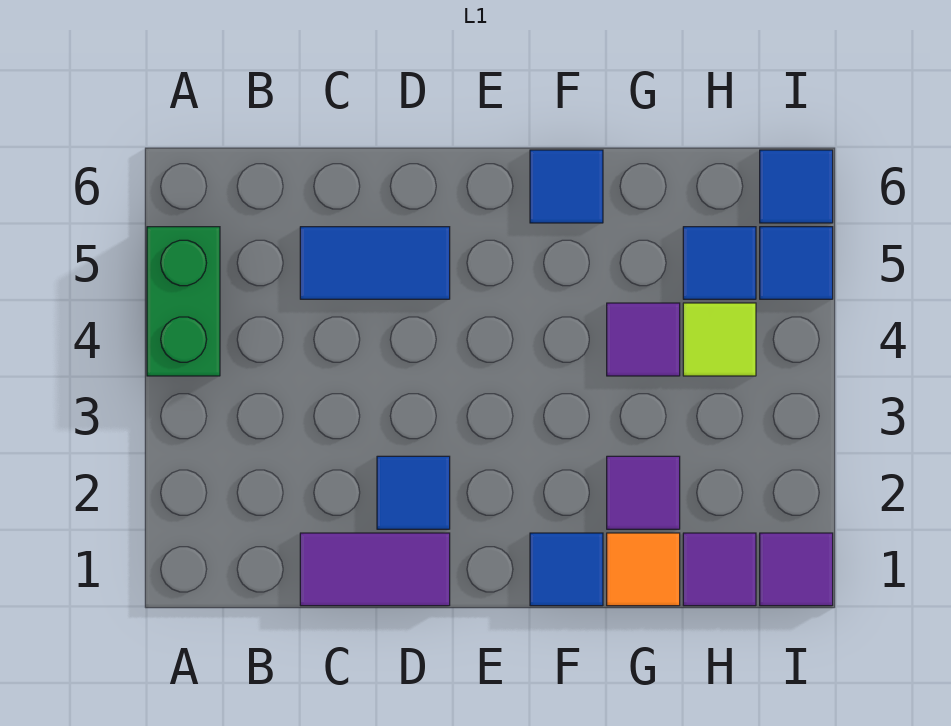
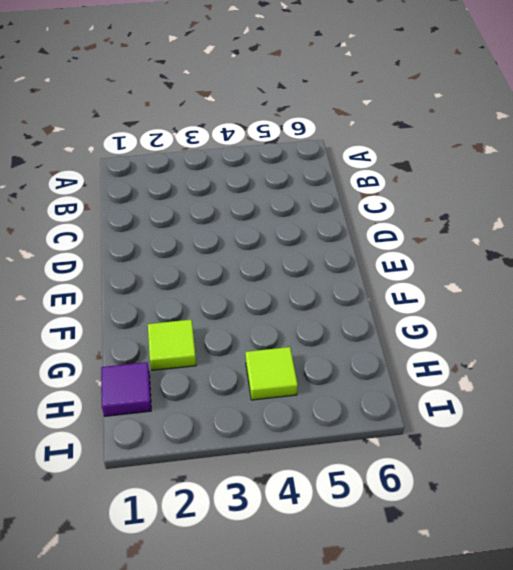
lime tile G2 level 1 -> purple tile G2 level 1
none -> green brick A4:A5 level 1
none -> purple tile C1:D1 level 1
none -> blue tile C5:D5 level 1

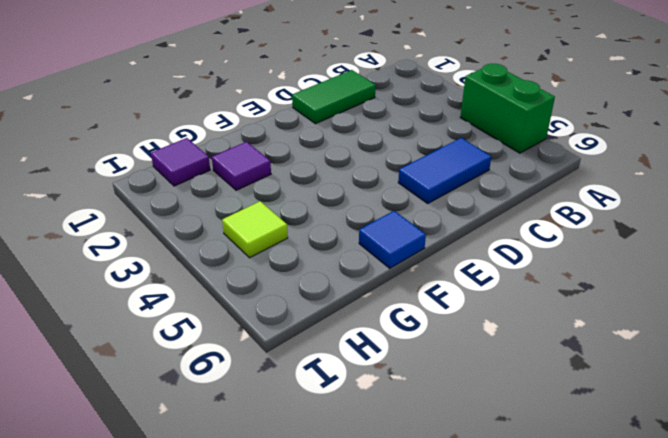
green tile C1:D1 level 1 -> purple tile C1:D1 level 1
none -> blue tile D2 level 1
none -> blue tile F1 level 1
none -> orange tile G1 level 1

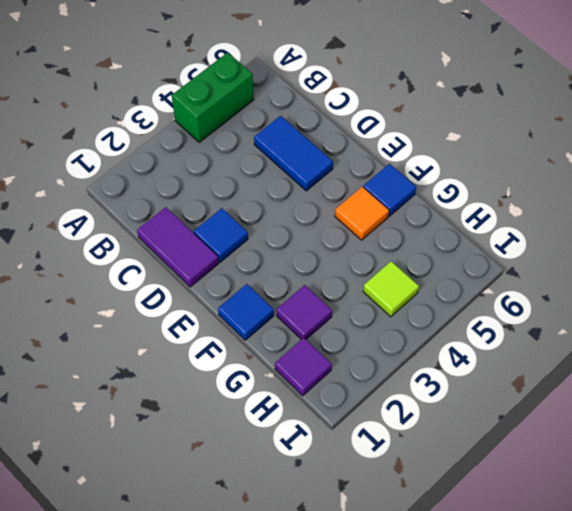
orange tile F5 level 1 -> orange tile G1 level 1
none -> purple tile G4 level 1
none -> blue tile H5 level 1
none -> purple tile I1 level 1

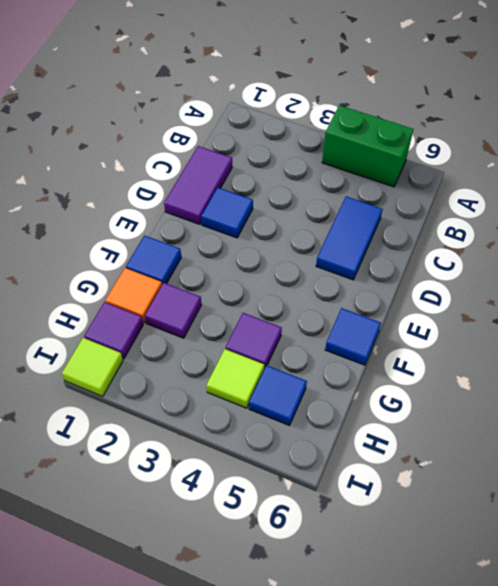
lime tile I1 level 1 -> purple tile I1 level 1
none -> blue tile I5 level 1
none -> blue tile I6 level 1

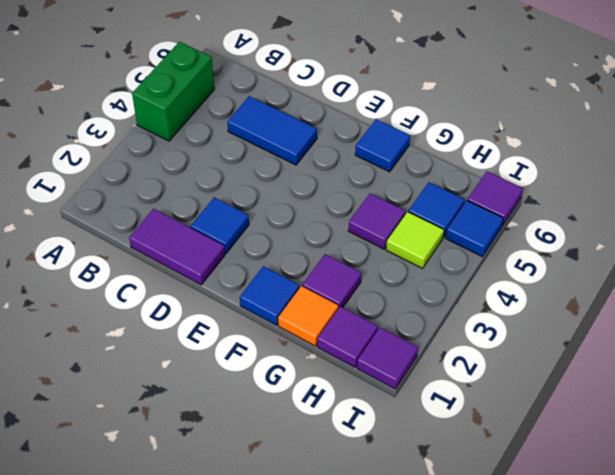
purple tile I6 level 1 -> blue tile I6 level 1

